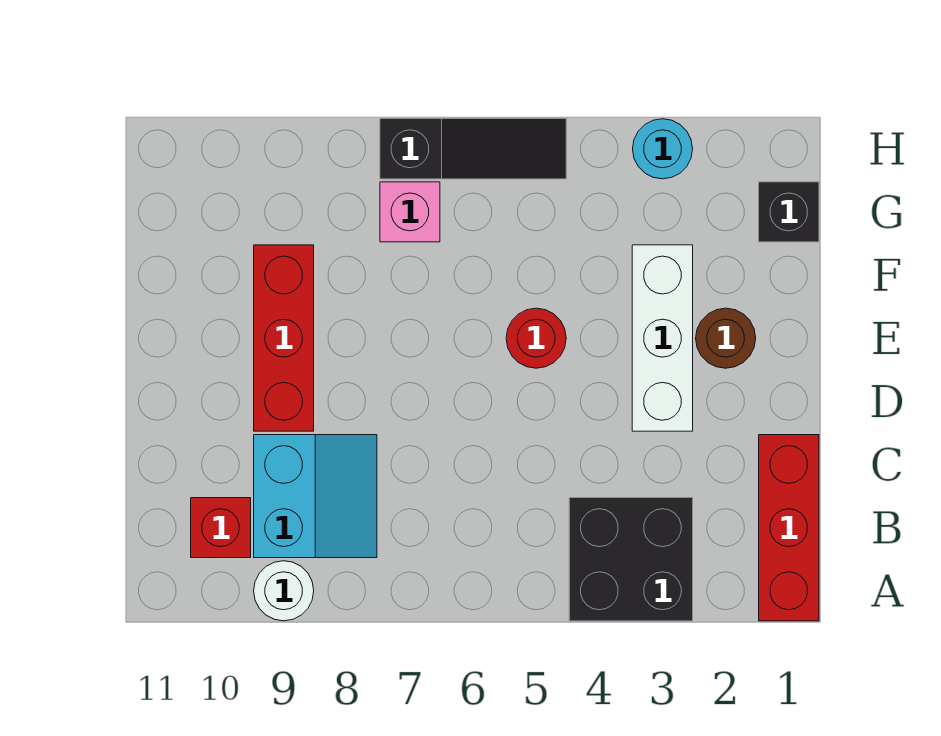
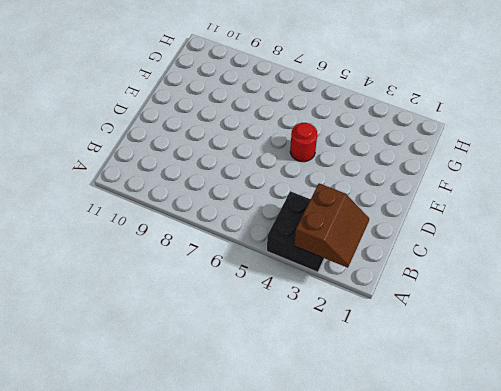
brown slope A2:B3 level 2 top 3 -> none
none -> red brick A1:C1 level 1
none -> white round brick A9 level 1
none -> cyan slope B8:C9 level 1 top 9

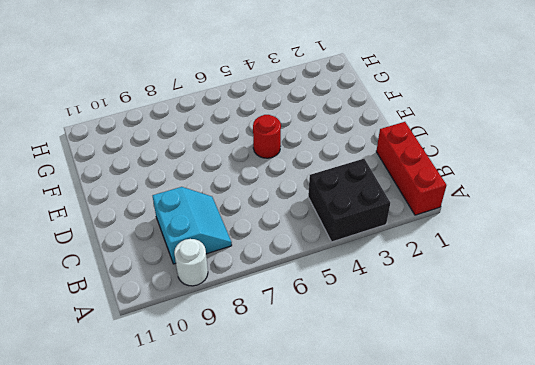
none -> red brick B10 level 1
none -> white brick D3:F3 level 1
none -> red brick D9:F9 level 1

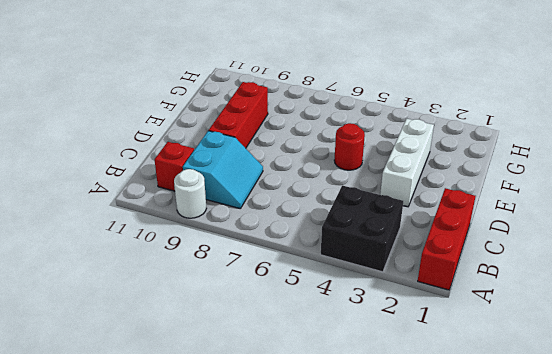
none -> brown round brick E2 level 1
none -> black brick G1 level 1
none -> pink brick G7 level 1

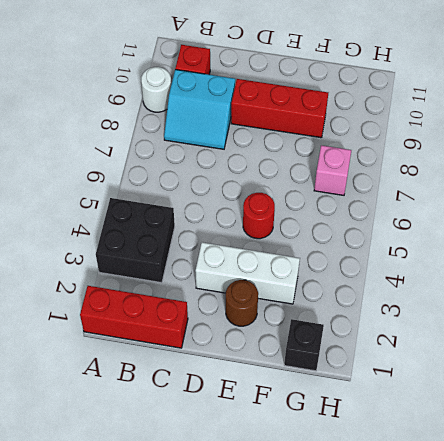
none -> cyan round brick H3 level 1
none -> black slope H5:H7 level 1 top 7

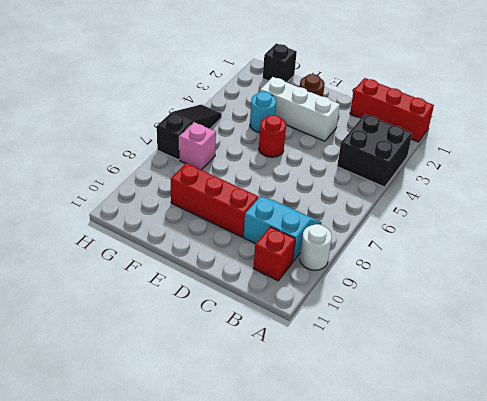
cyan round brick F4 level 1 -> cyan round brick H3 level 1

